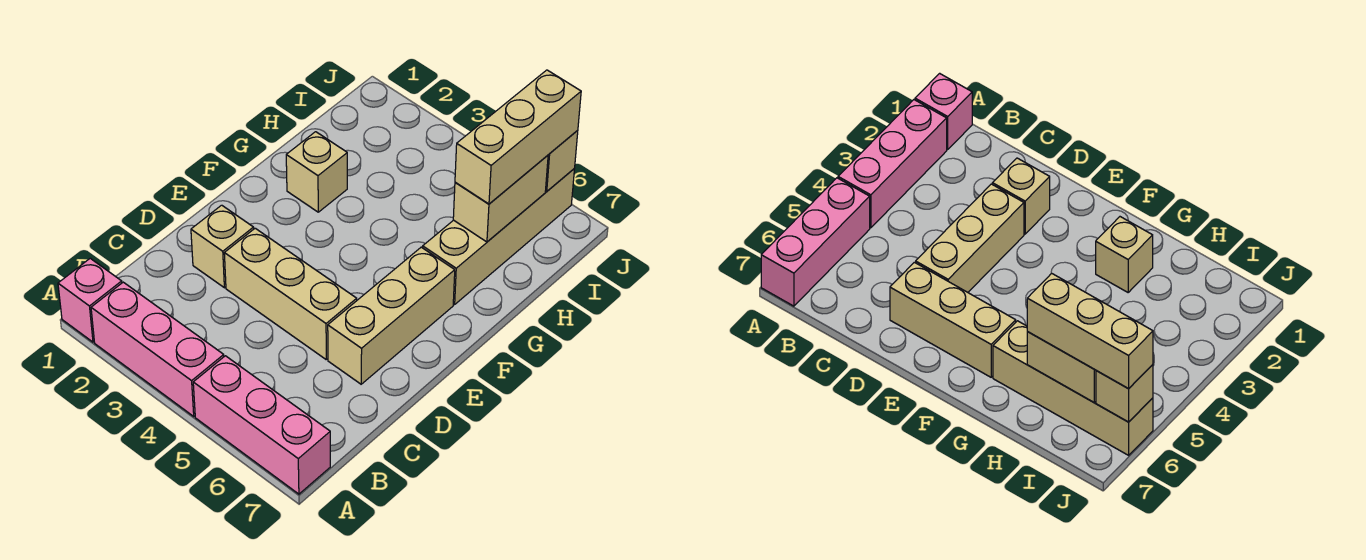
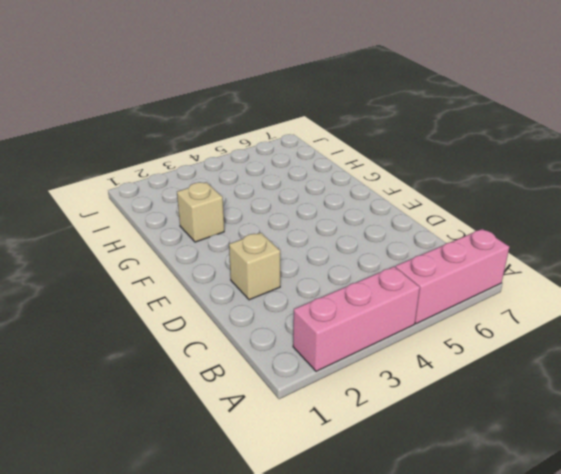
none -> pink brick A1 level 1
none -> tan brick D3:D5 level 1

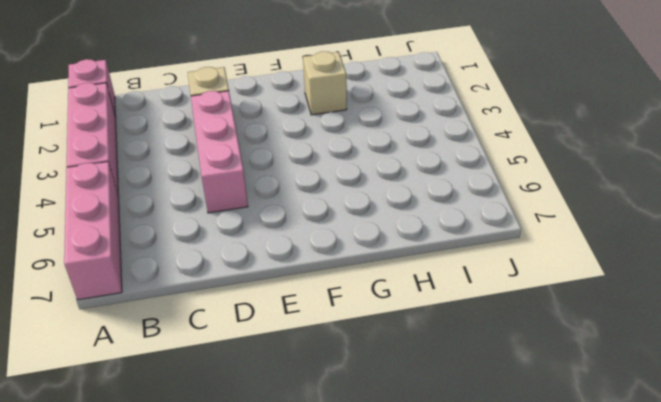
pink brick D3:D5 level 1 -> tan brick D3:D5 level 1
none -> tan brick D6:F6 level 1
none -> tan brick G6:J6 level 1

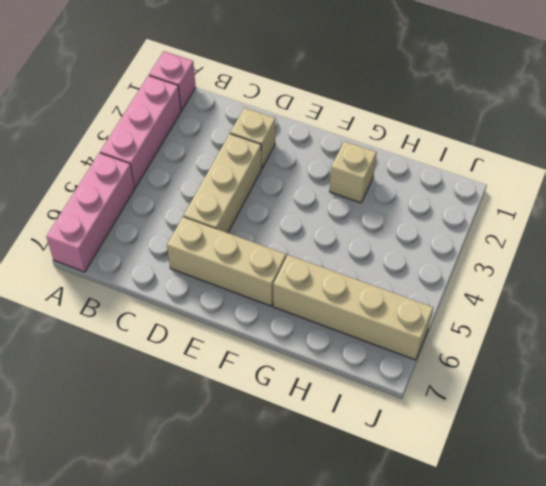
none -> tan brick H6:I6 level 2
none -> tan brick J6 level 2

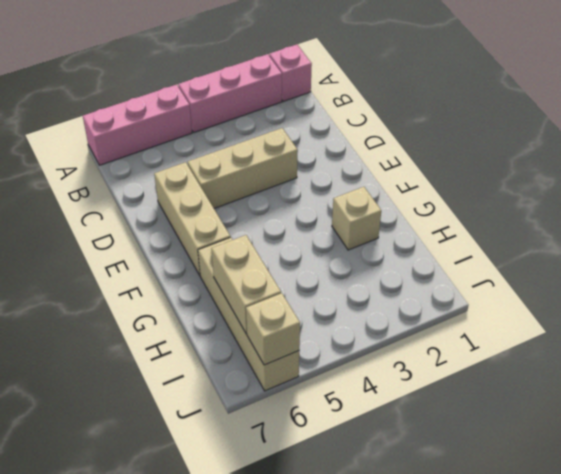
none -> tan brick D2 level 1
none -> tan brick H6:J6 level 3

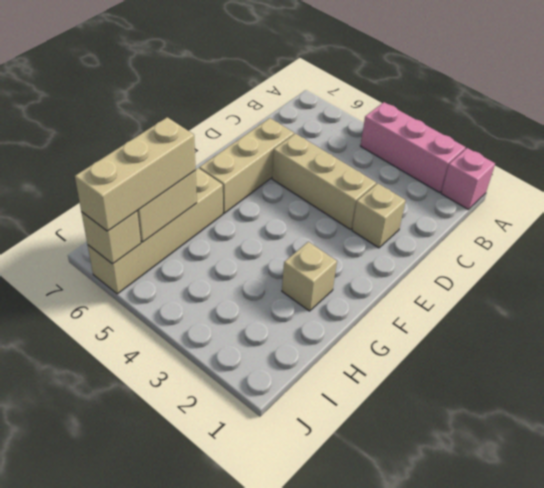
none -> pink brick A5:A7 level 1

